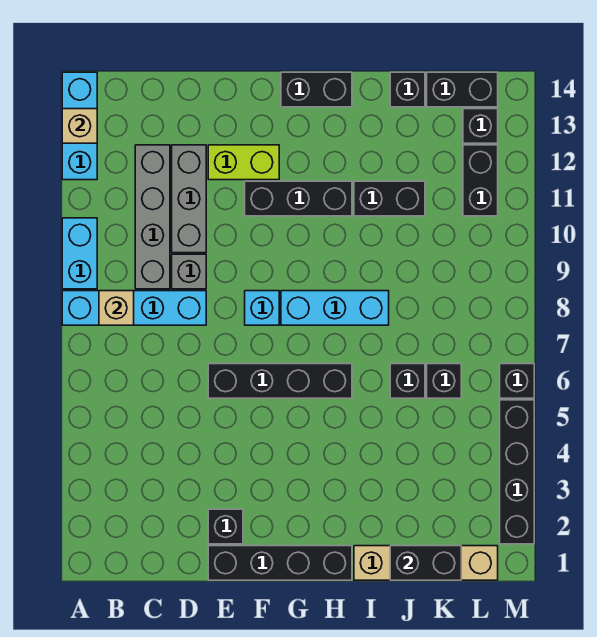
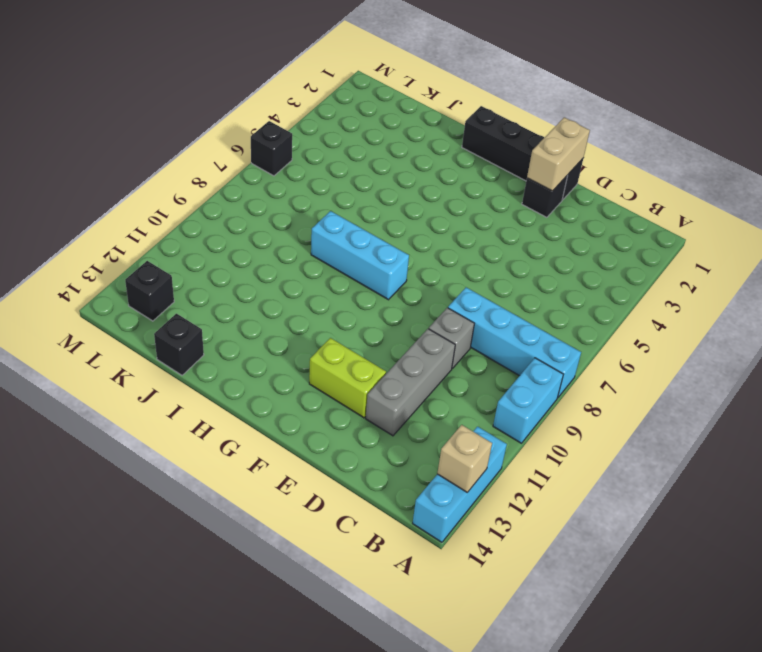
tan brick E1:E2 level 2 -> none
none -> grey brick C9:C12 level 1
none -> black brick E6:H6 level 1
none -> cyan brick F8 level 1

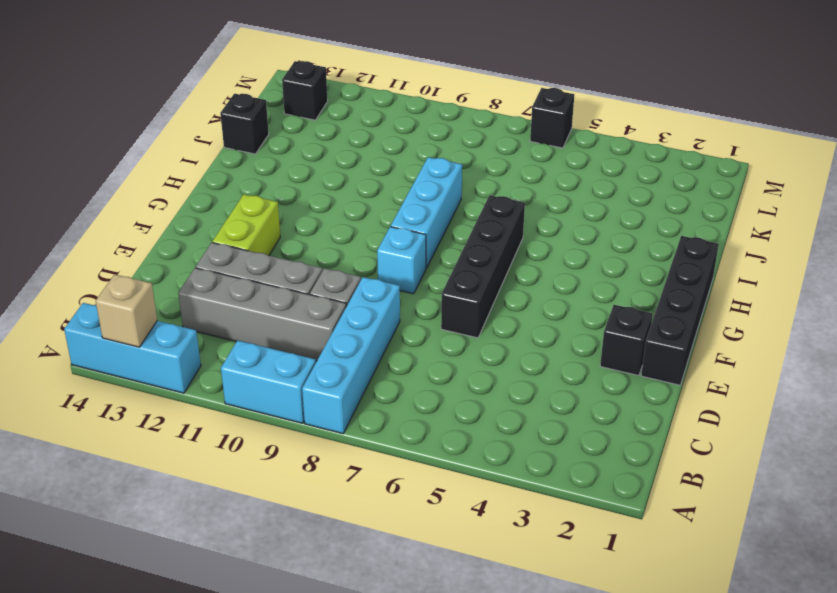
none -> black brick F11:H11 level 1
none -> black brick G14:H14 level 1
none -> tan brick I1:L1 level 1

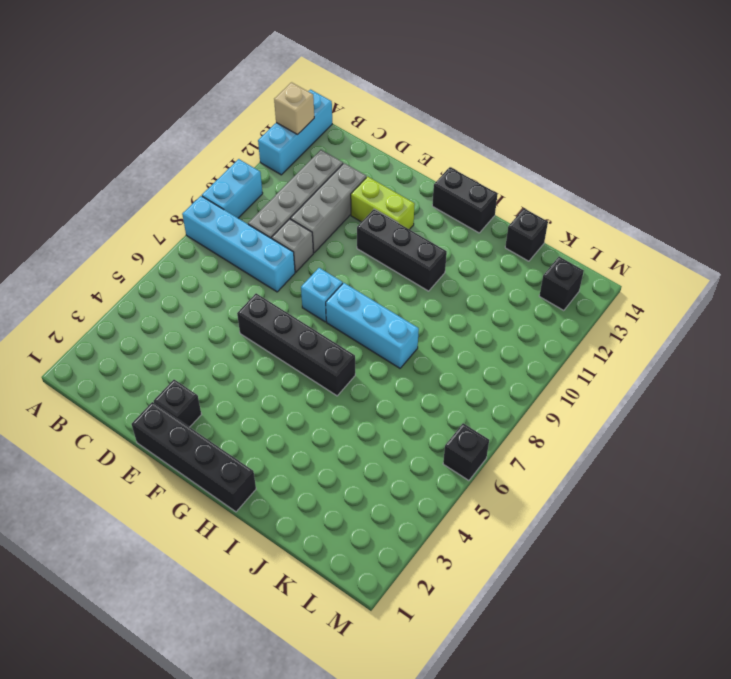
none -> tan brick I1:L1 level 1
none -> black brick I11:J11 level 1
none -> black brick J6 level 1

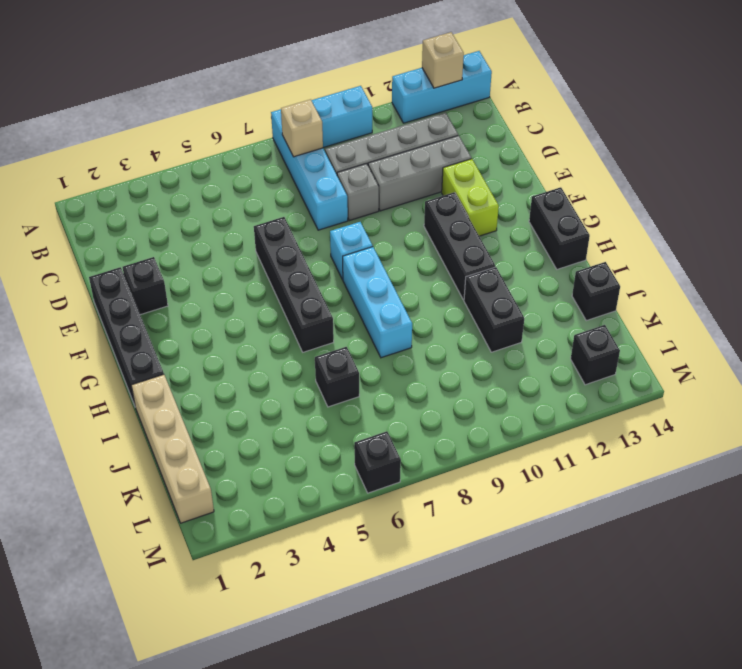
none -> black brick K6 level 1
none -> black brick K14:L14 level 1
none -> black brick L11:L12 level 1

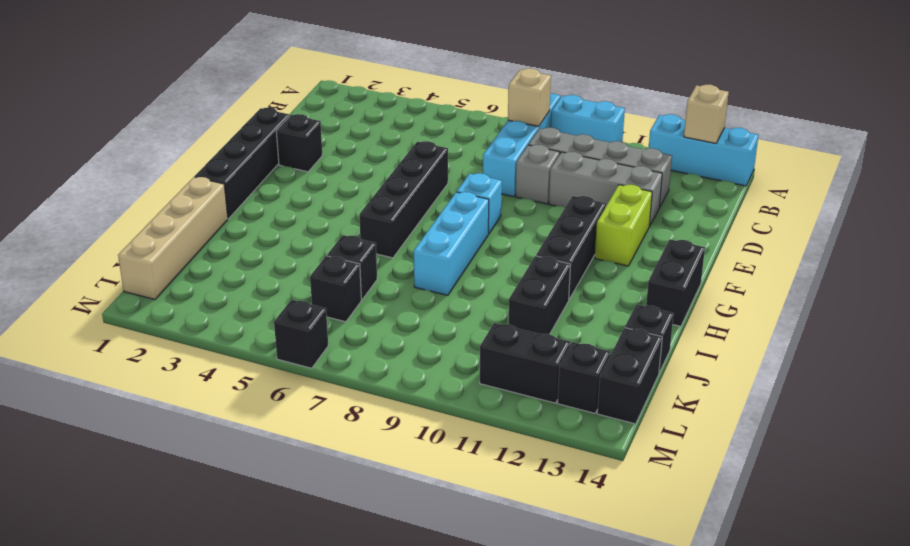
none -> black brick M2:M5 level 1
none -> black brick J1:K1 level 2

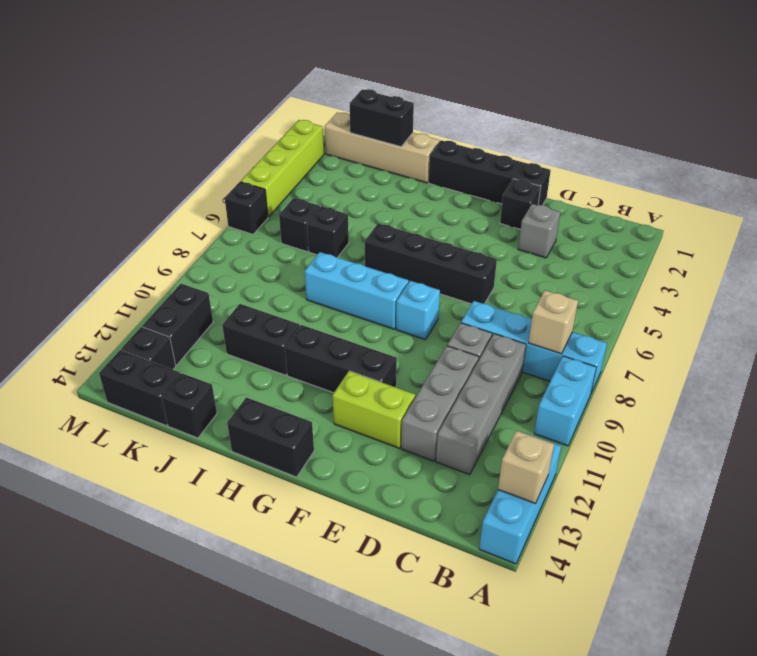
grey brick D3 level 1 -> none
lime brick M2:M5 level 1 -> black brick M2:M5 level 1

